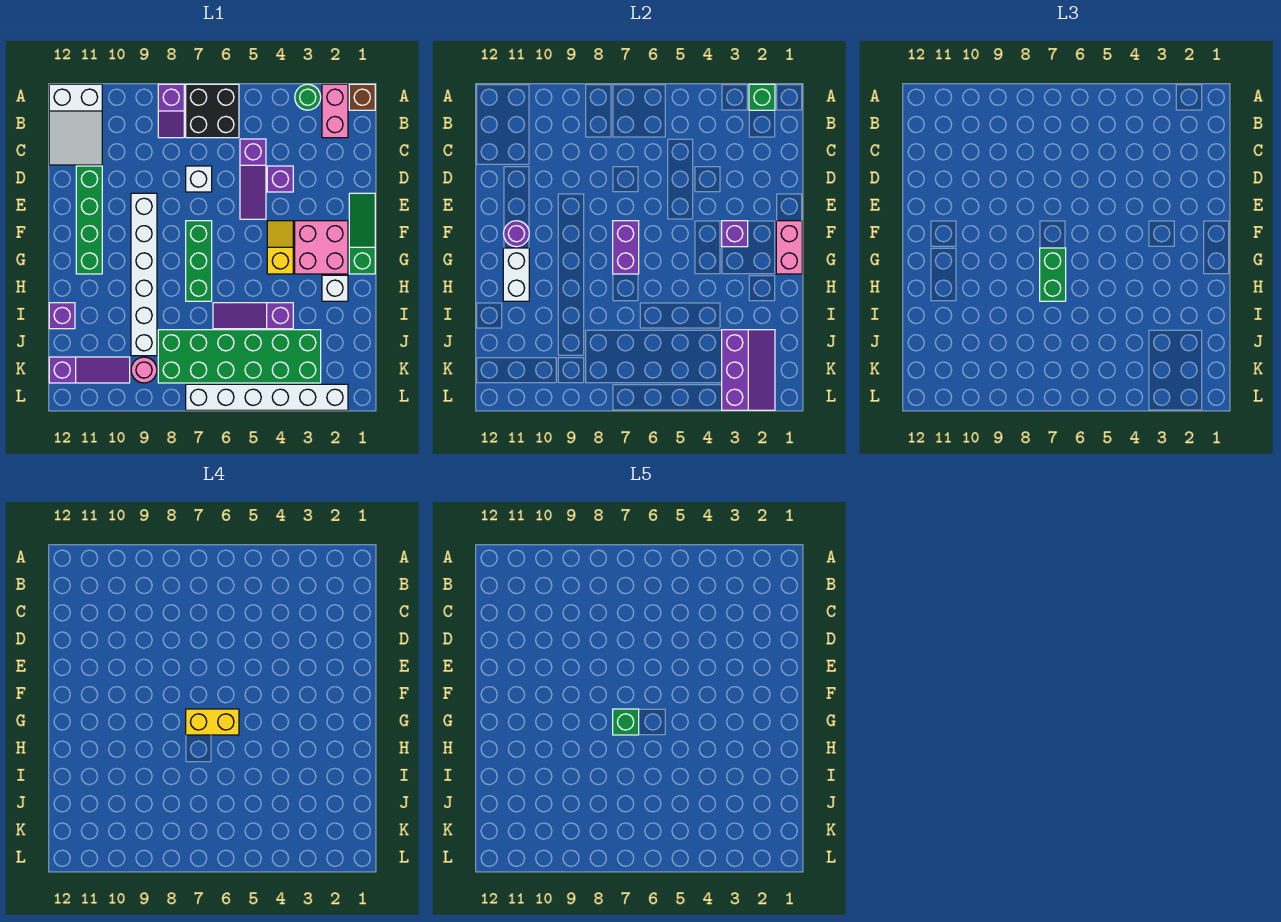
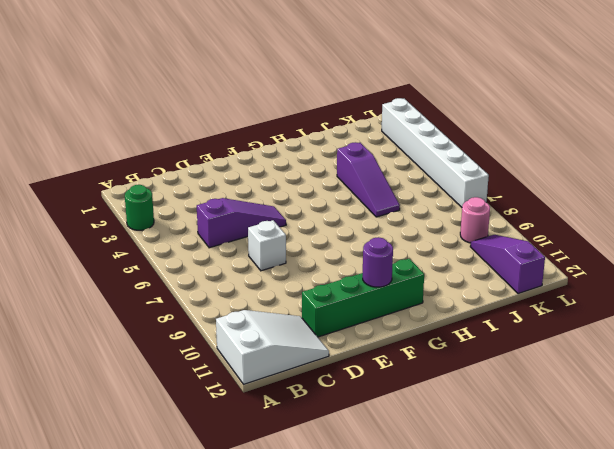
none -> brown brick A1 level 1
none -> pink brick A2:B2 level 1
none -> black brick A6:B7 level 1
none -> purple slope A8:B8 level 1 top A

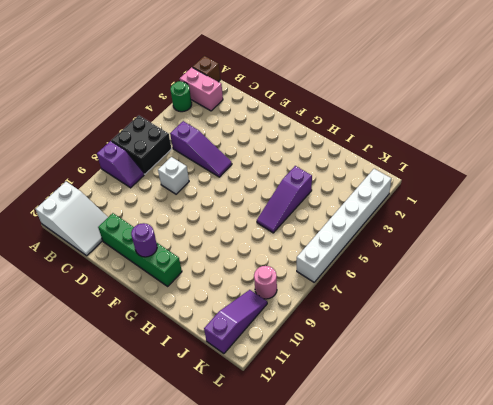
none -> purple brick D4 level 1
none -> green slope E1:G1 level 1 top G
none -> white brick E9:J9 level 1
none -> pink brick F2:G3 level 1

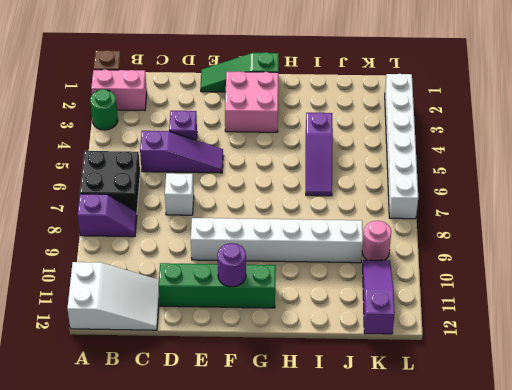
none -> yellow slope F4:G4 level 1 top G
none -> green brick F7:H7 level 1
none -> white brick H2 level 1
none -> purple brick I12 level 1

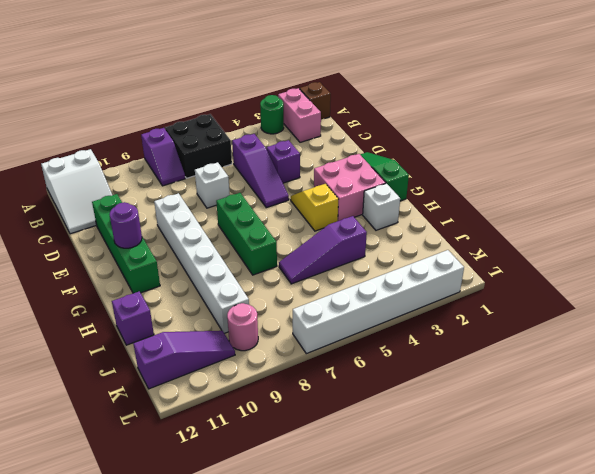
none -> green brick J3:K8 level 1
none -> green brick A2 level 2
none -> pink brick F1:G1 level 2
none -> purple brick F3 level 2

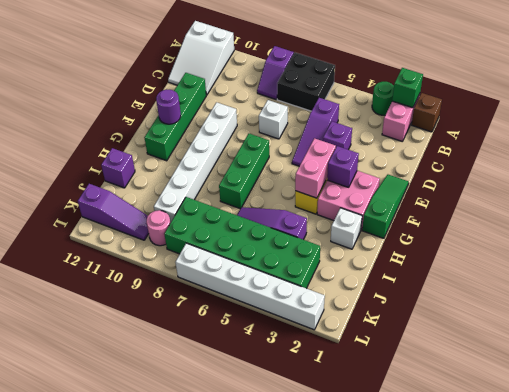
pink brick F4:G4 level 2 -> pink brick F1:G1 level 2
none -> purple brick F7:G7 level 2
none -> white brick G11:H11 level 2
none -> purple slope J2:L3 level 2 top 3
none -> green brick G7:H7 level 3

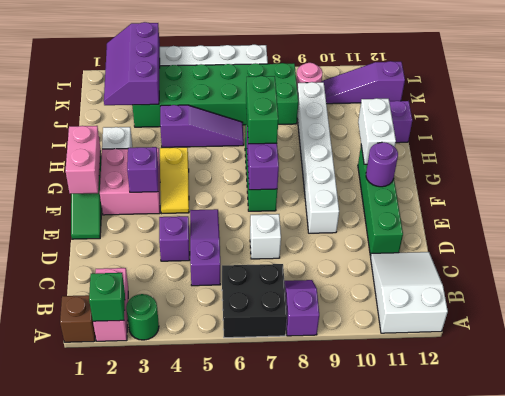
none -> yellow brick G6:G7 level 4
none -> green brick G7 level 5

